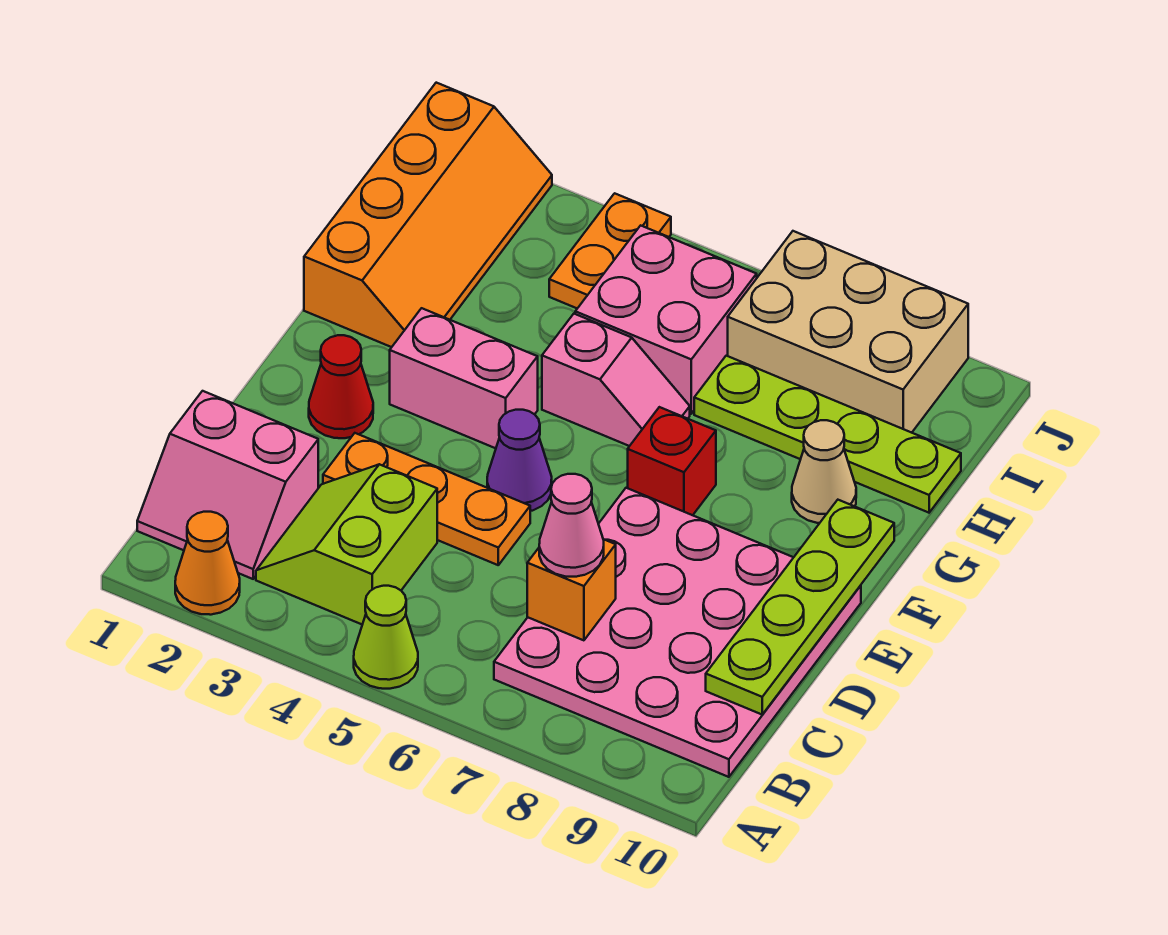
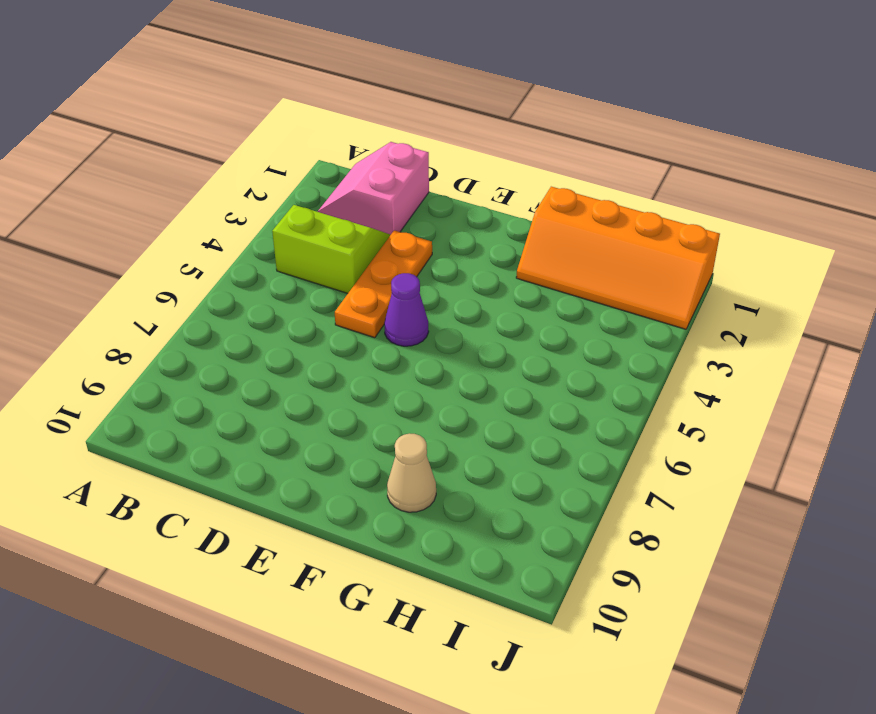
none -> orange cone A2 level 1
none -> lime cone A5 level 1
none -> pink plate B7:E10 level 1

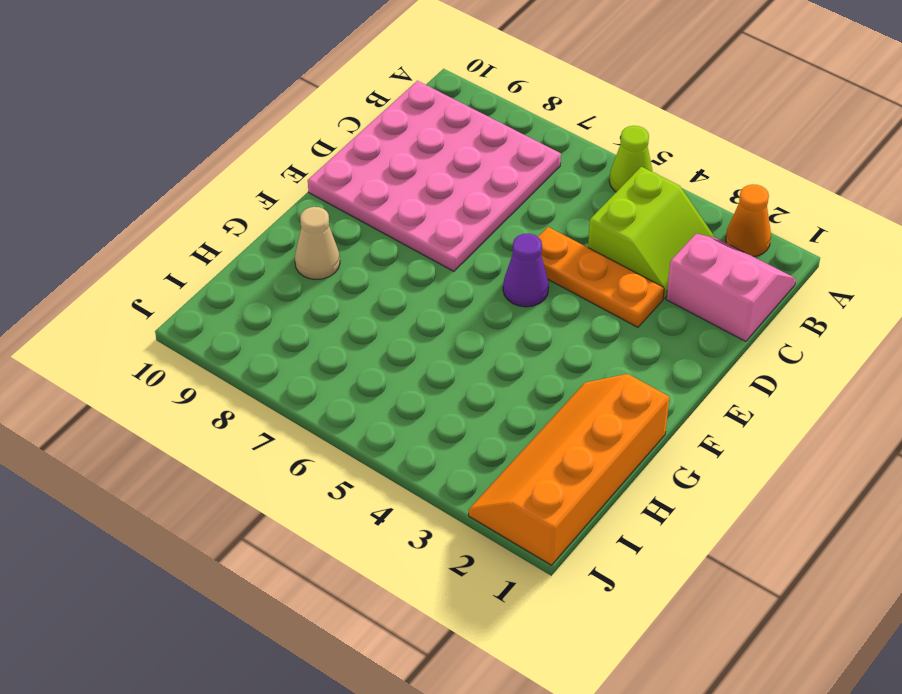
none -> red cone E2 level 1
none -> pink brick F3:F4 level 1
none -> red brick F7 level 1

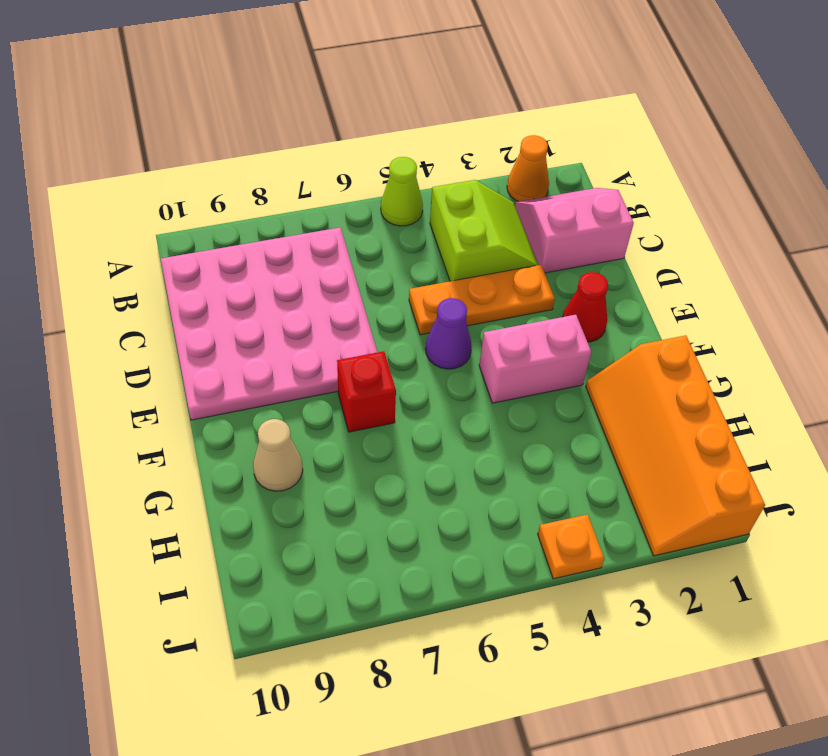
orange plate J4 level 1 -> orange plate I4:J4 level 1
none -> pink slope G5:G6 level 1 top 5
none -> pink brick H5:I6 level 1
none -> lime plate H7:H10 level 1

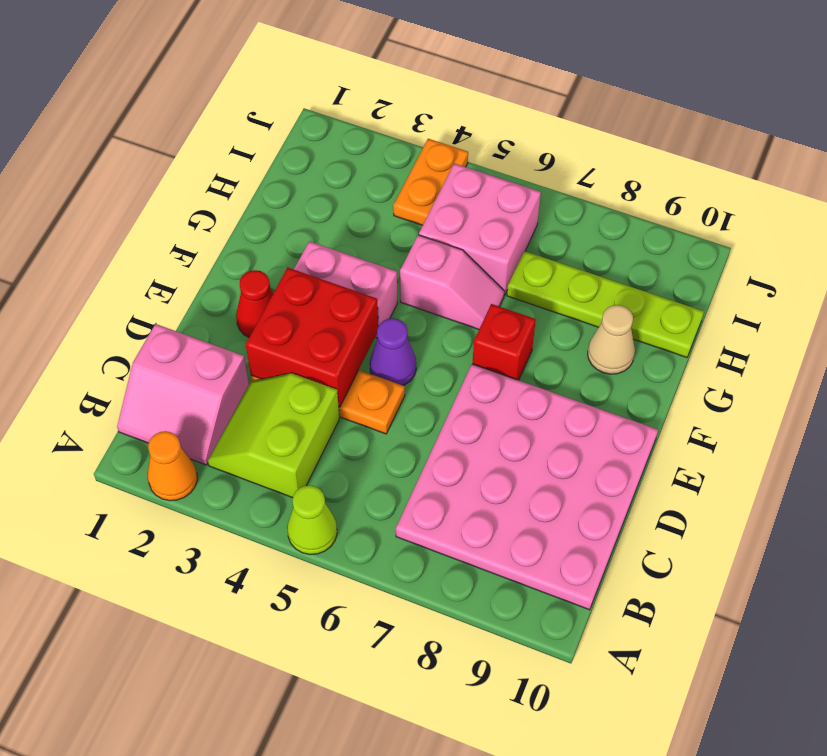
red brick D3:E4 level 2 -> none
none -> orange slope G1:J2 level 1 top 1
none -> tan brick I7:J9 level 1
none -> orange brick C7 level 2

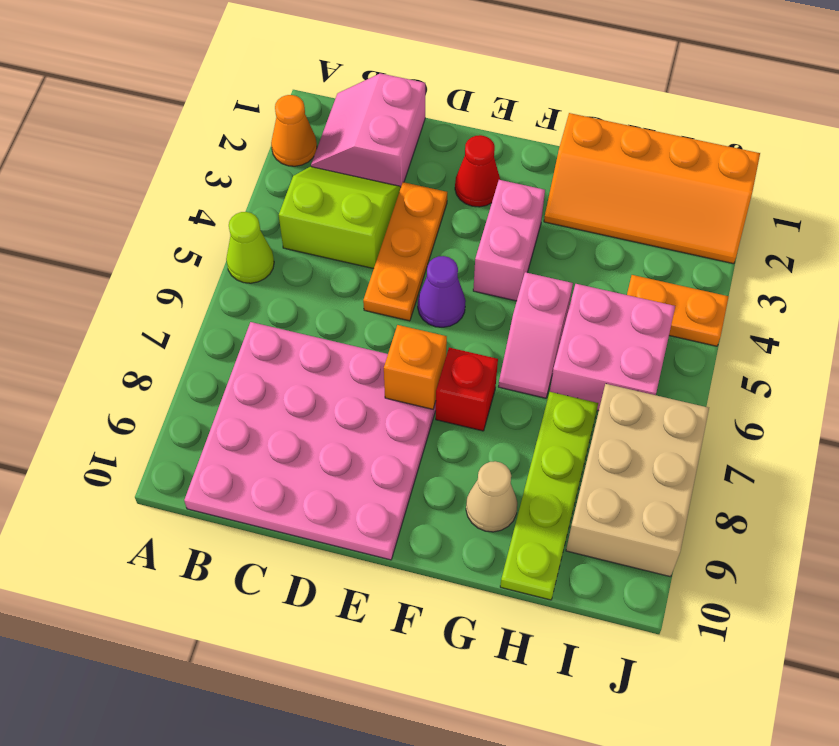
orange brick E7 level 2 -> orange brick C7 level 2
none -> lime plate C10:F10 level 2
none -> pink cone C7 level 3

